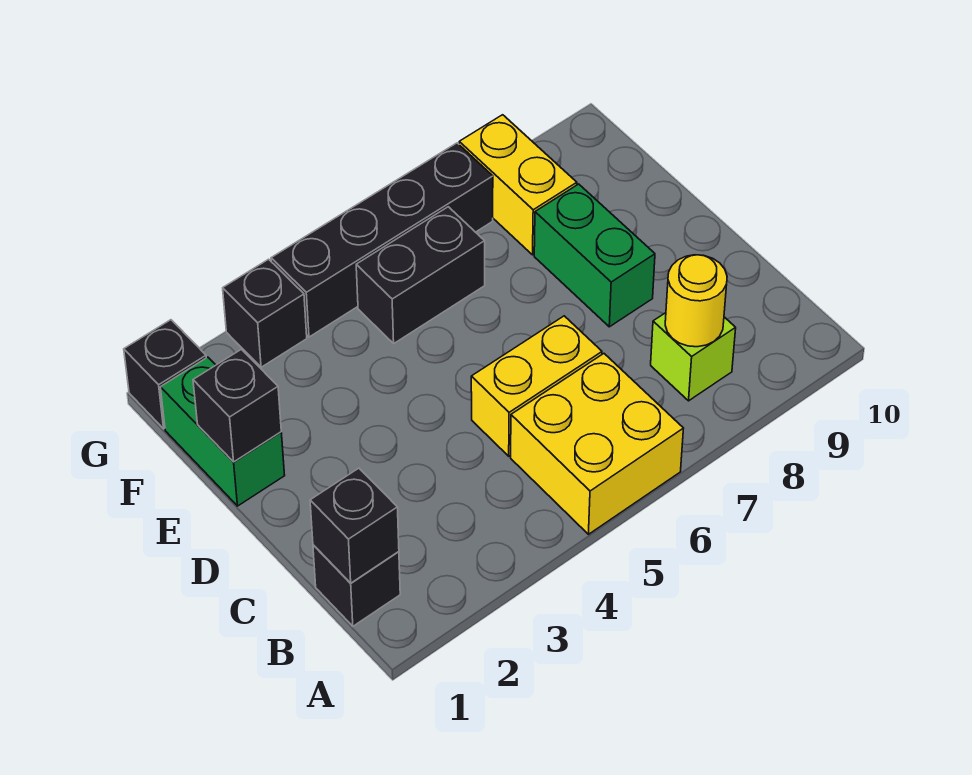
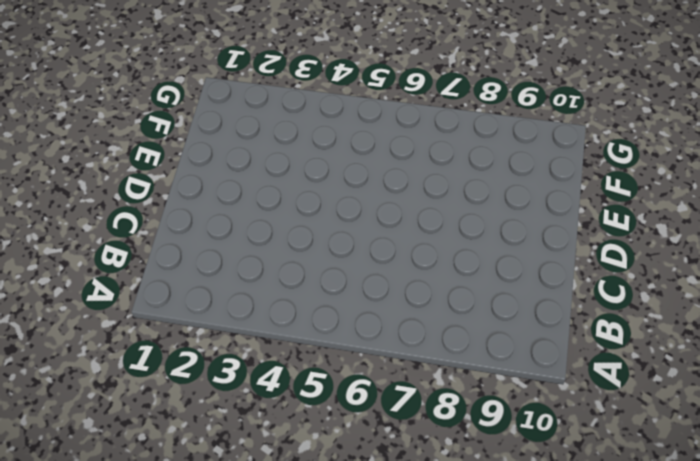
none -> yellow brick A5:B6 level 1
none -> black brick B1 level 1
none -> lime brick B8 level 1

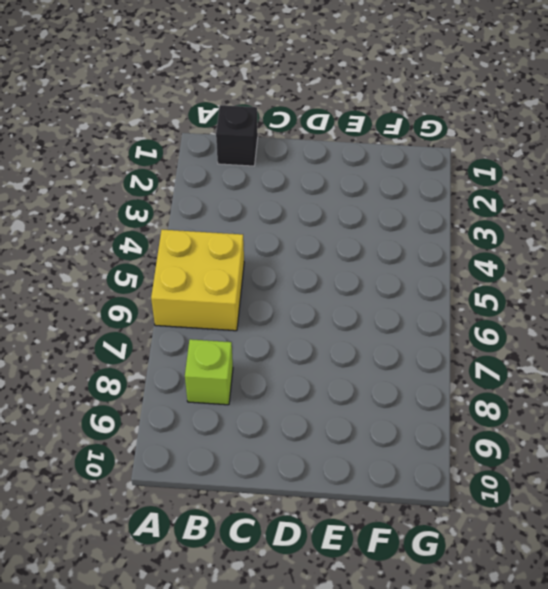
none -> yellow brick C5:C6 level 1
none -> green brick D8:E8 level 1
none -> green brick E1:F1 level 1

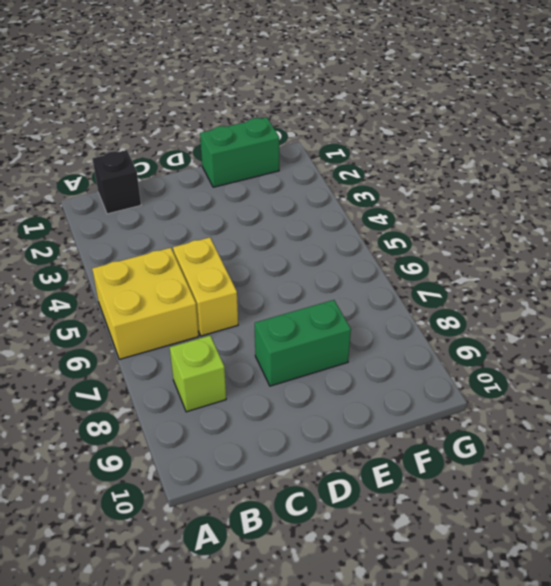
none -> black brick F5:F6 level 1
none -> yellow brick F8:G8 level 1
none -> black brick G1 level 1

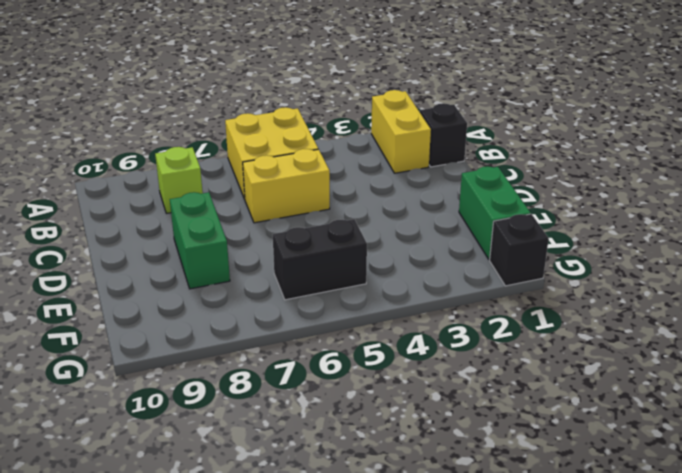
yellow brick A2:B2 level 1 -> yellow brick F8:G8 level 1
none -> black brick G3 level 1
none -> black brick G4:G7 level 1
none -> black brick B1 level 2

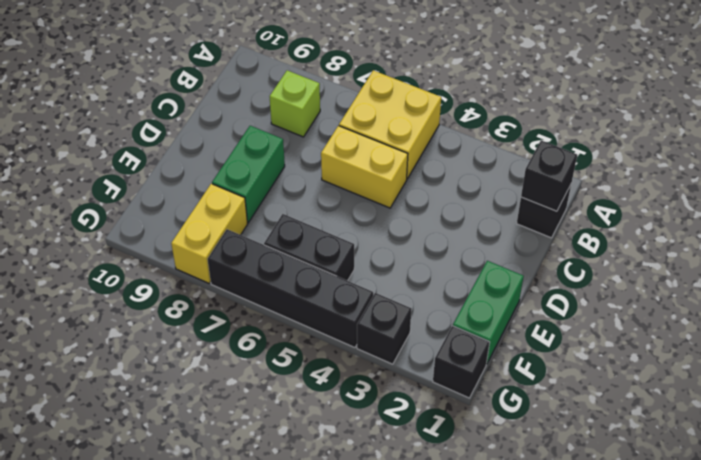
none -> yellow round brick B8 level 2
none -> black brick E1 level 2

